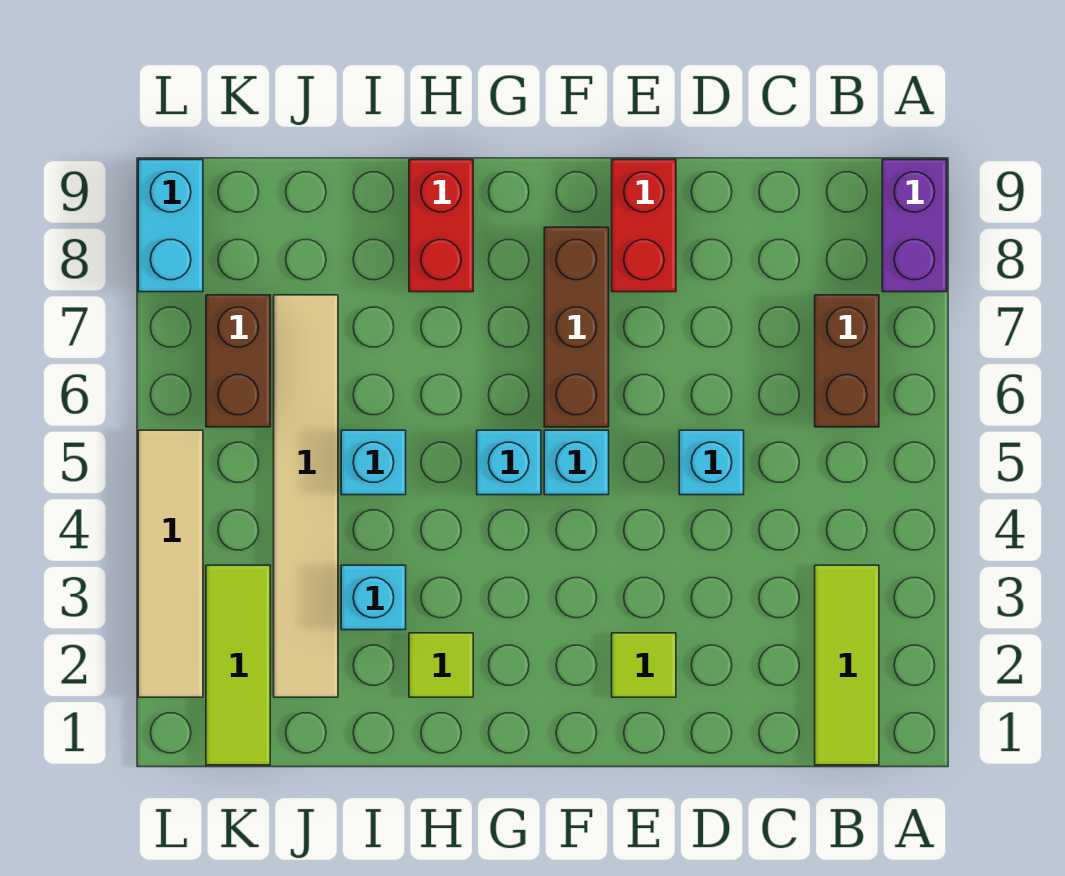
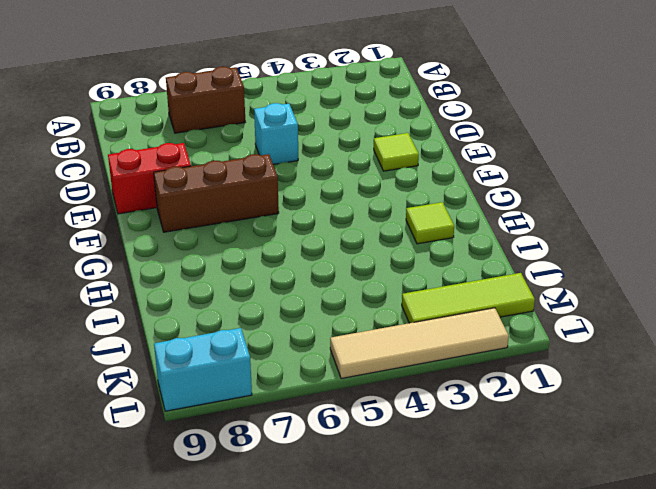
none -> purple brick A8:A9 level 1
none -> lime tile B1:B3 level 1
none -> cyan brick F5 level 1

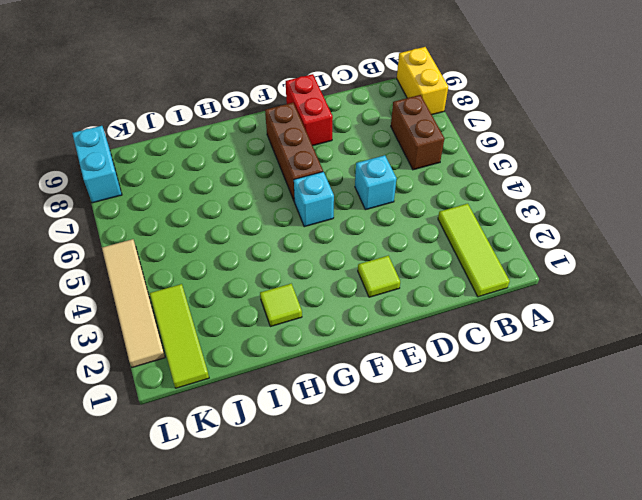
yellow brick A8:A9 level 1 -> purple brick A8:A9 level 1
none -> cyan brick G5 level 1
none -> red brick H8:H9 level 1
none -> cyan brick I3 level 1

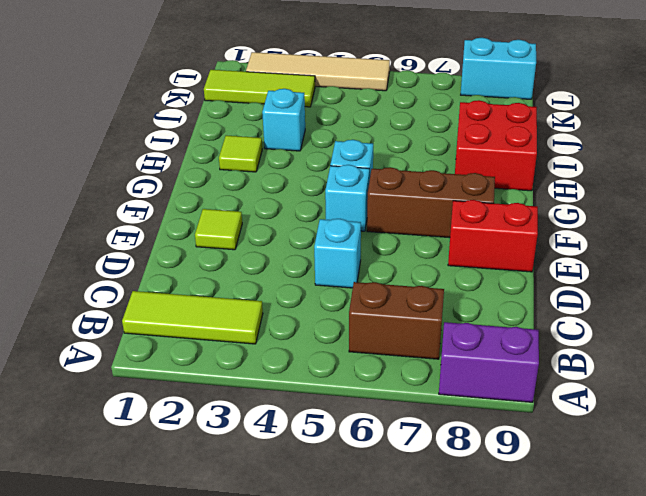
red brick H8:I9 level 1 -> red brick H8:H9 level 1
none -> cyan brick I5 level 1
none -> tan tile J2:J7 level 1
none -> brown brick K6:K7 level 1

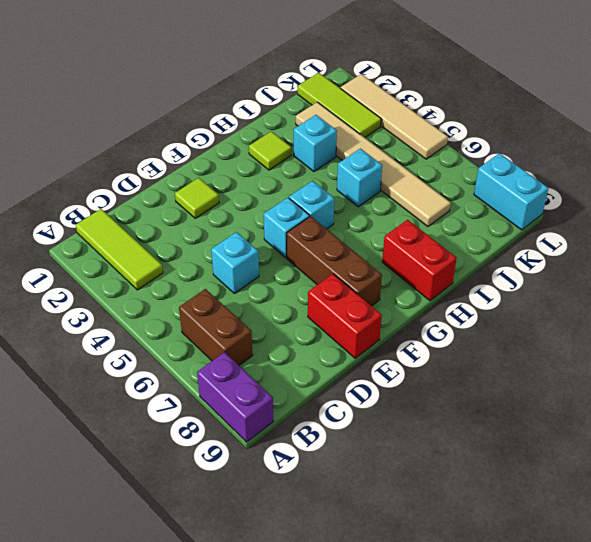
none -> brown brick K6:K7 level 1

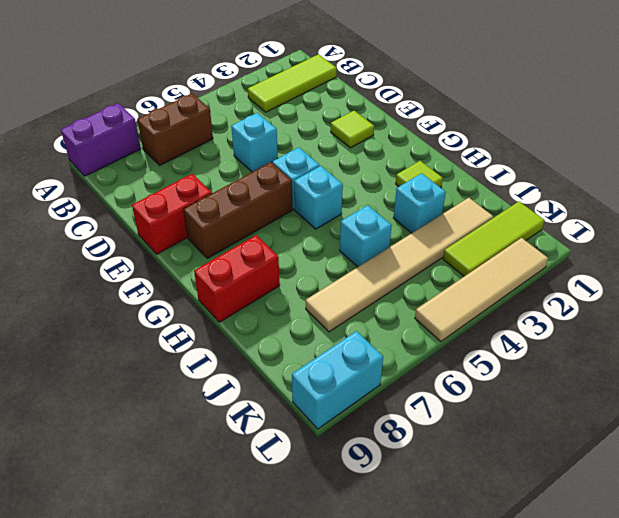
none -> brown brick K6:K7 level 1

